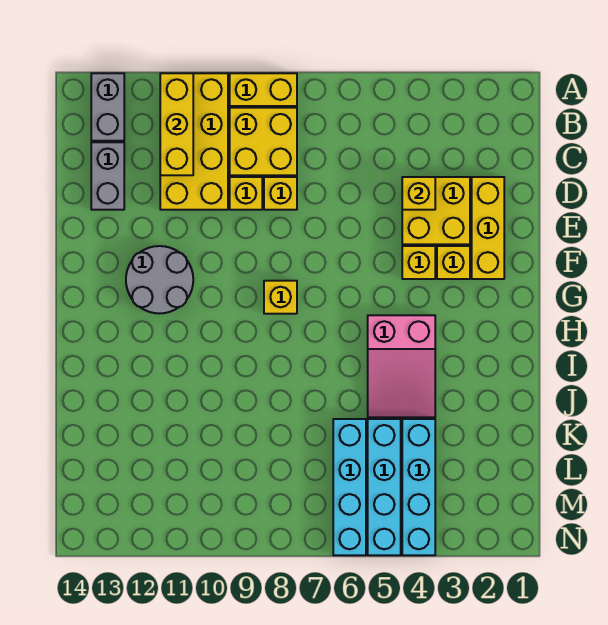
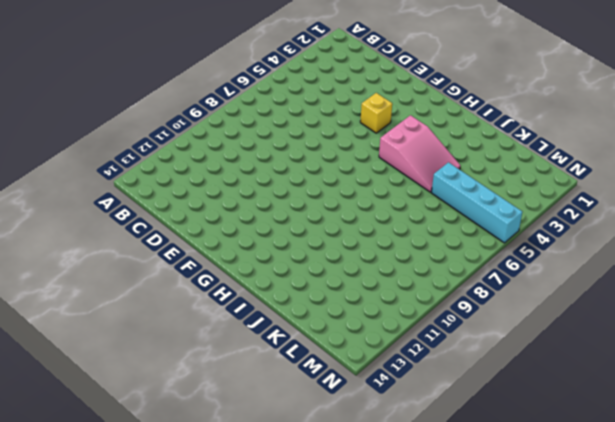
none -> yellow brick A8:A9 level 1
none -> yellow brick A10:D11 level 1
none -> grey brick A13:B13 level 1

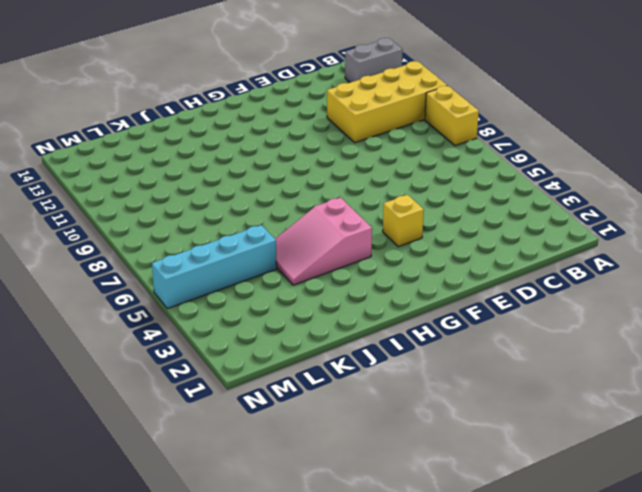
none -> yellow brick B8:C9 level 1
none -> grey brick C13:D13 level 1
none -> yellow brick D2:F2 level 1

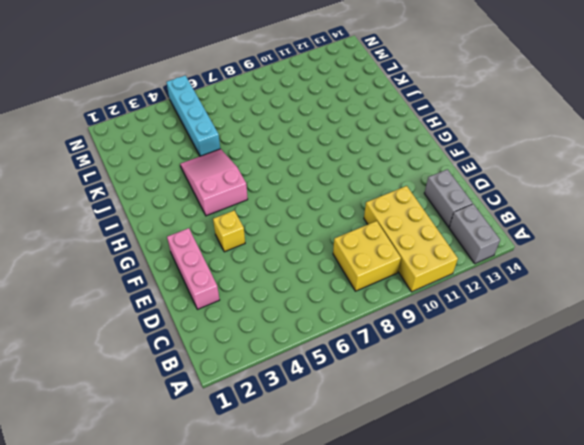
pink brick D2:F2 level 1 -> yellow brick D2:F2 level 1
none -> yellow brick A8:A9 level 1
none -> yellow brick D3:E4 level 1
none -> yellow brick D8 level 1

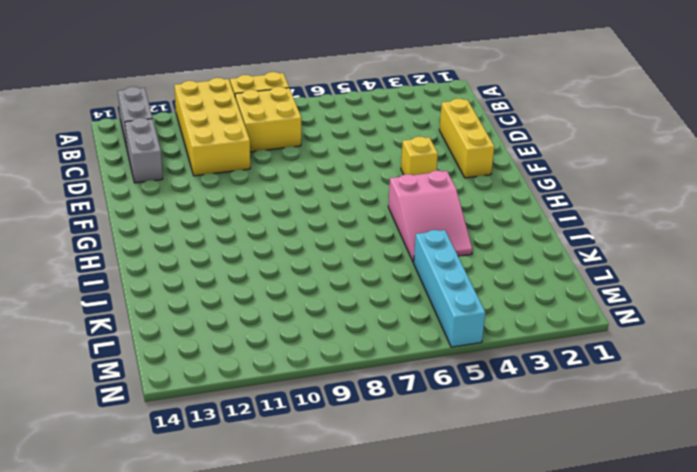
none -> yellow brick D3:E4 level 1
none -> yellow brick D8 level 1
none -> yellow brick D9 level 1

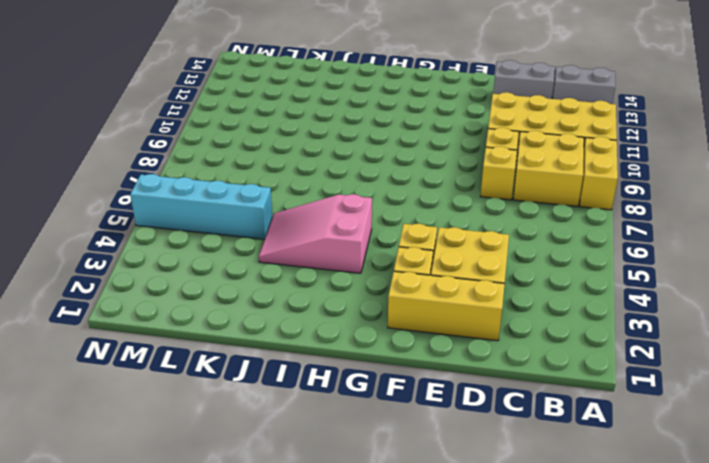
none -> grey round brick F11:G12 level 1
none -> yellow brick G8 level 1
none -> cyan brick K4:N4 level 1

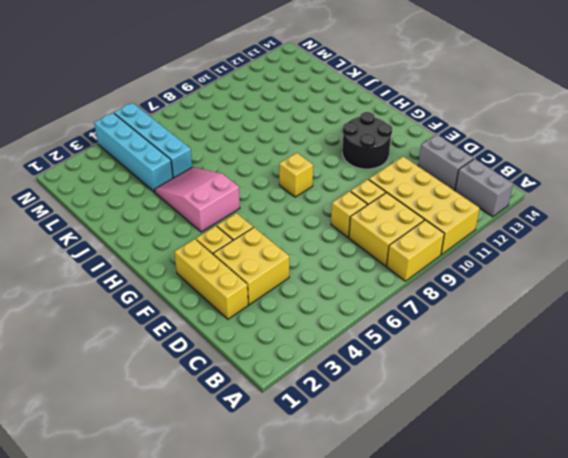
black round brick F11:G12 level 1 -> grey round brick F11:G12 level 1
none -> cyan brick K6:N6 level 1
none -> yellow brick A11:C11 level 2
none -> yellow brick D4 level 2

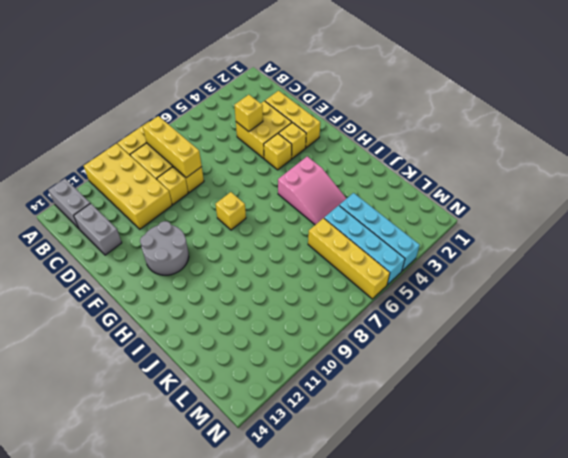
yellow brick B8:D8 level 2 -> yellow brick A11:C11 level 2
yellow brick K6:N6 level 1 -> cyan brick K6:N6 level 1

